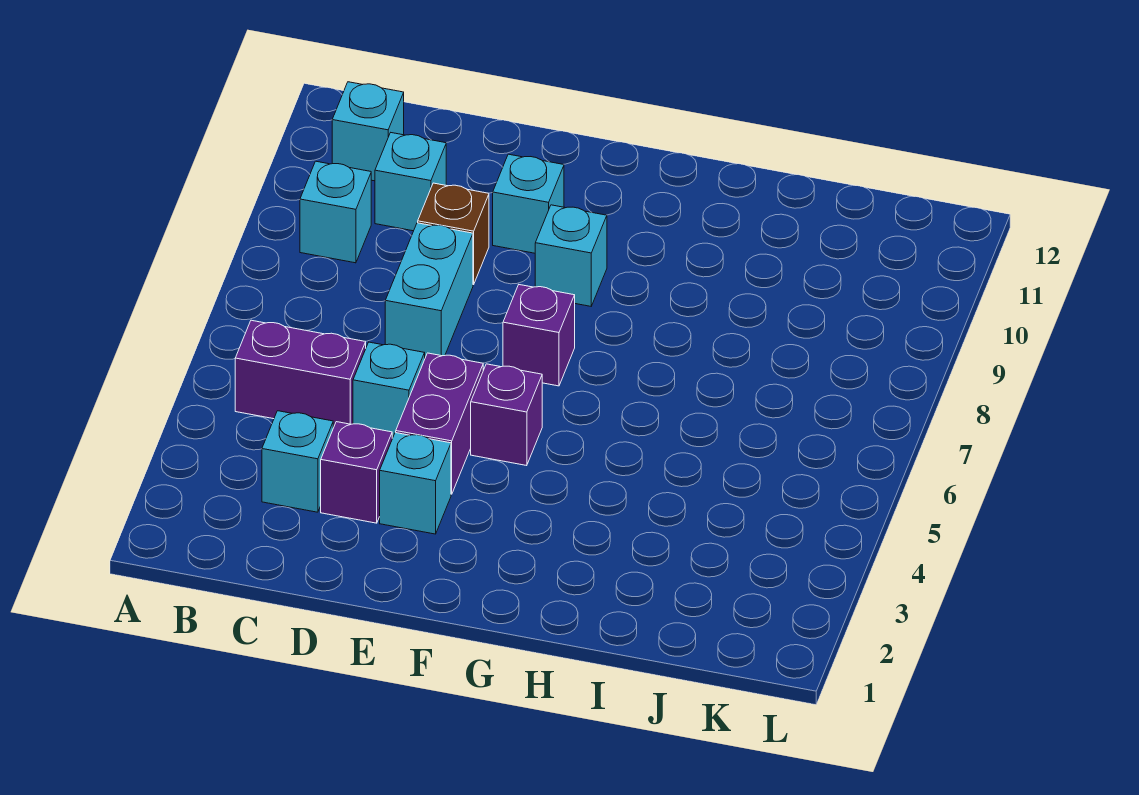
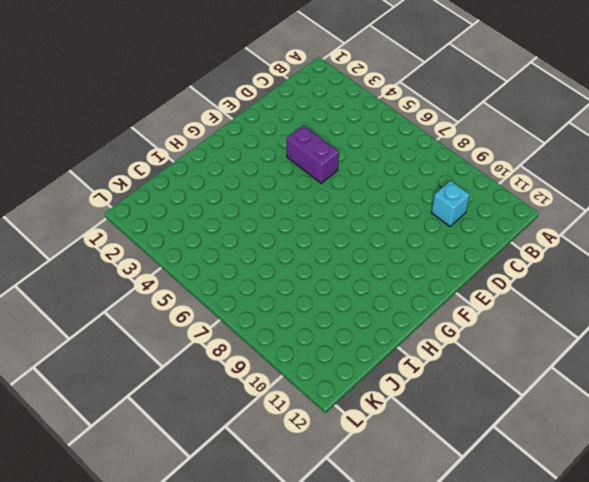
none -> purple brick B5:C5 level 1
none -> cyan brick B9 level 1
none -> cyan brick B11 level 1

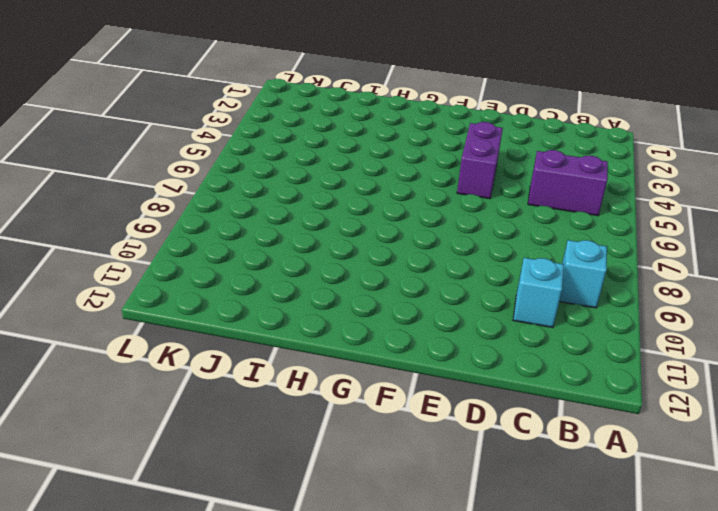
none -> cyan brick B11 level 1
none -> cyan brick C3 level 1
none -> purple brick D3 level 1

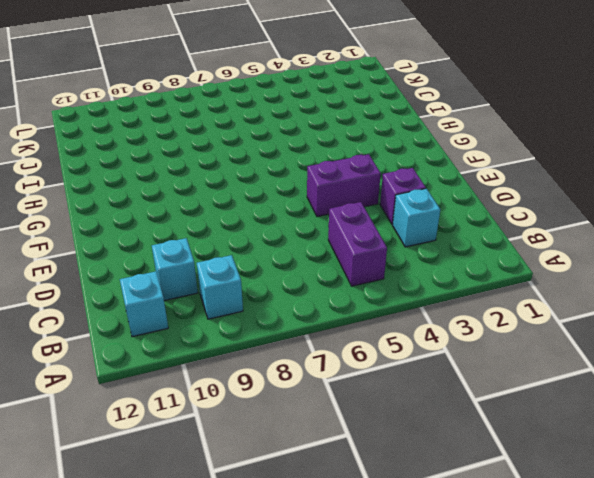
none -> cyan brick D5 level 1
none -> cyan brick D7:D8 level 1
none -> brown brick D9 level 1

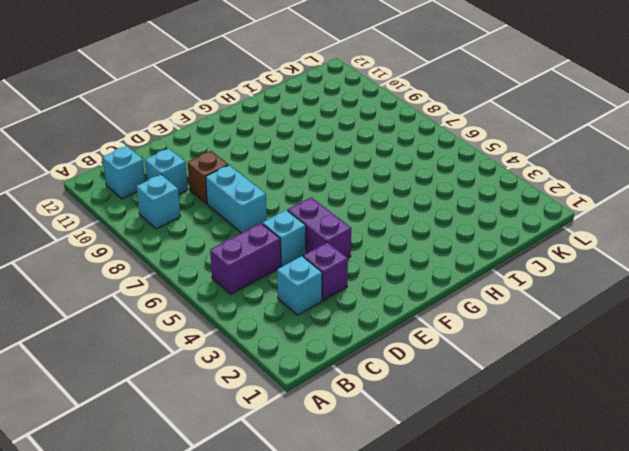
none -> cyan brick E3 level 1
none -> cyan brick E10 level 1
none -> purple brick F5 level 1

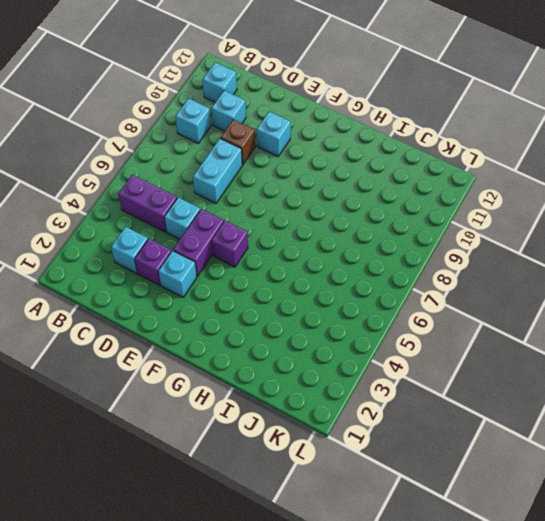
none -> purple brick F7 level 1
none -> cyan brick F9 level 1

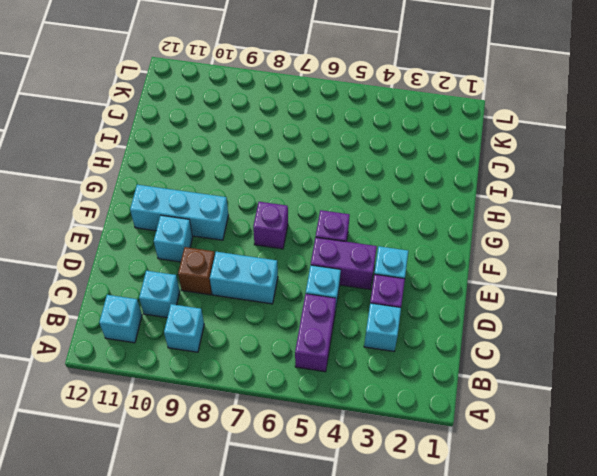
cyan brick F9:F11 level 1 -> cyan brick F9 level 1

